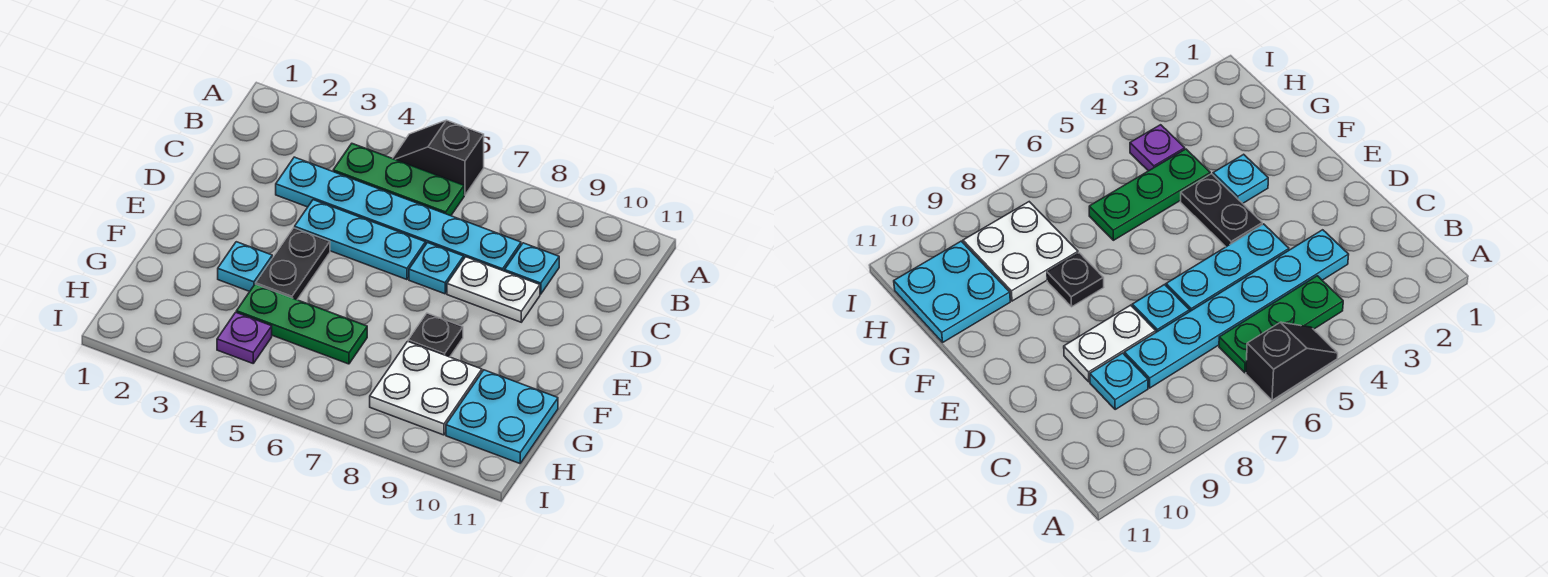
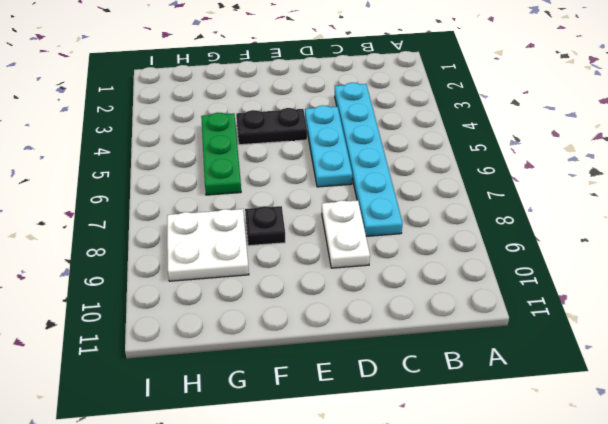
none -> black slope A5:A6 level 1 top 6
none -> green plate B4:B6 level 1
none -> cyan plate C9 level 1

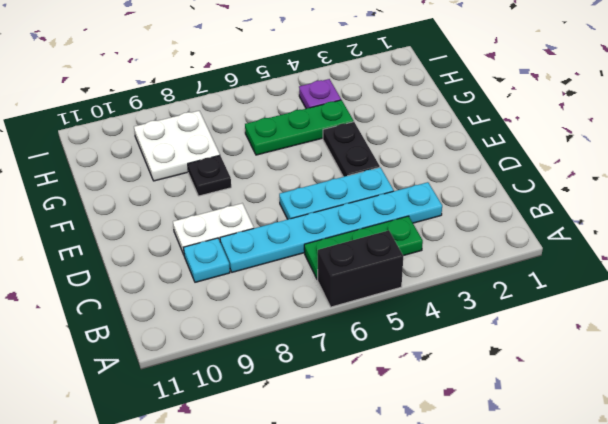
black brick A5:A6 level 1 -> black slope A5:A6 level 1 top 6
none -> cyan plate D7 level 1
none -> cyan plate F3 level 1
none -> cyan plate G10:H11 level 1

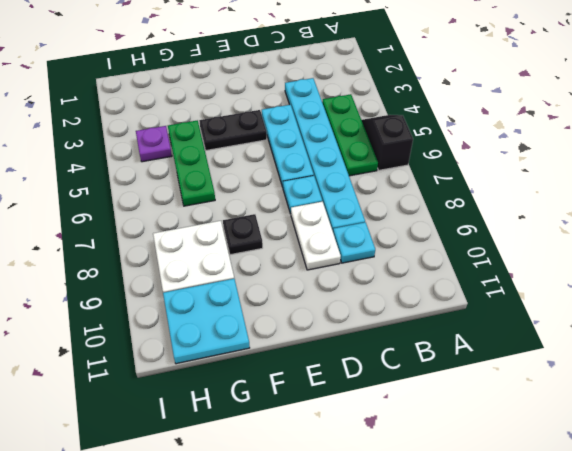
none -> cyan plate F3 level 1

